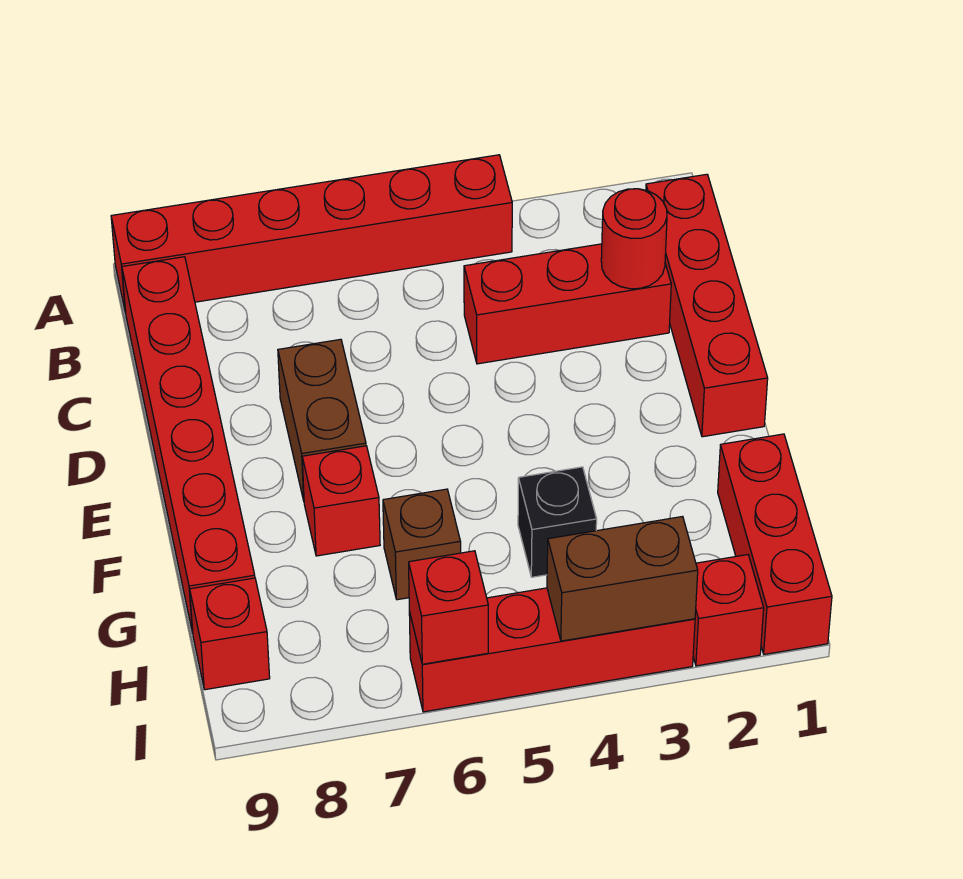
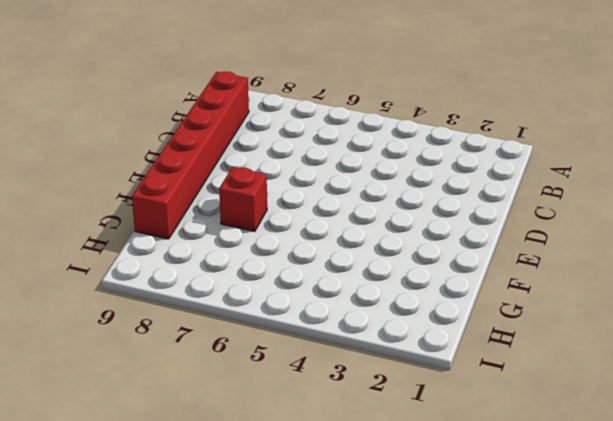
none -> red brick A4:A9 level 1
none -> red brick B1:E1 level 1
none -> red brick C2:C4 level 1

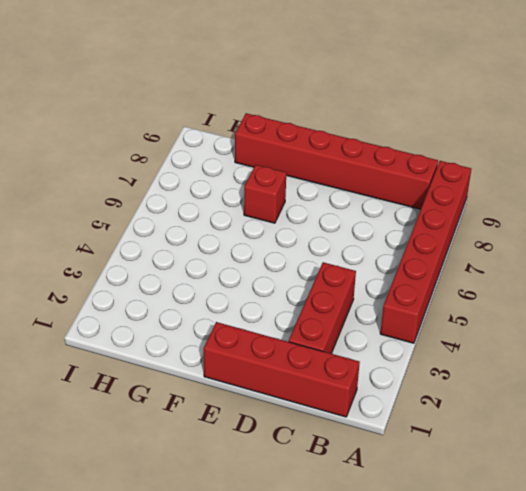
none -> brown brick D7:E7 level 1
none -> red brick G1:I1 level 1
none -> black brick G4 level 1

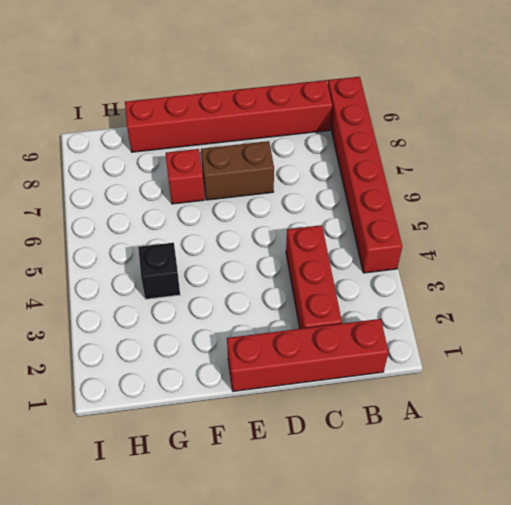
none -> red brick G1:I1 level 1
none -> brown brick G6 level 1
none -> red brick H9 level 1

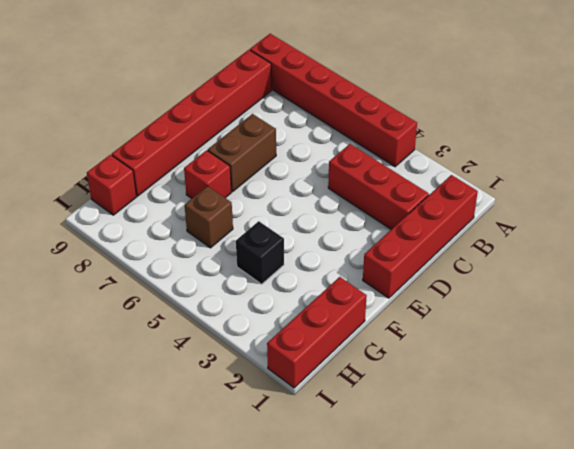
none -> red brick I2 level 1
none -> red brick I3:I6 level 1
none -> red round brick C2 level 2

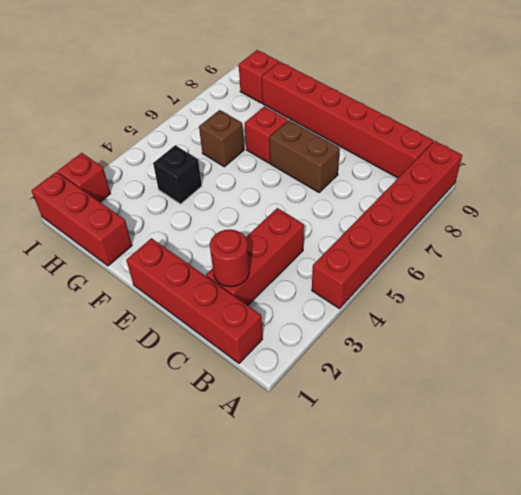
none -> red brick I3:I6 level 1
none -> brown brick I3:I4 level 2
none -> red brick I6 level 2

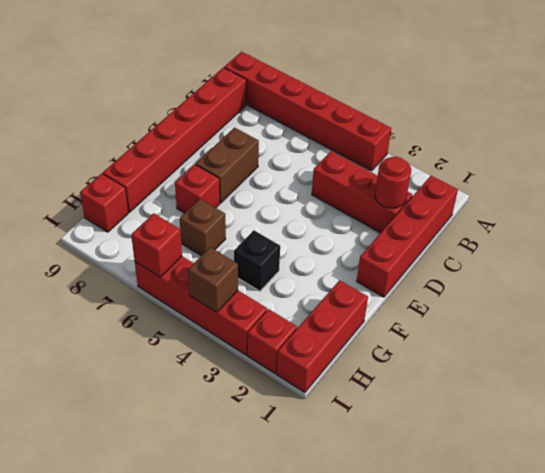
brown brick I4 level 2 -> brown brick I3:I4 level 2

